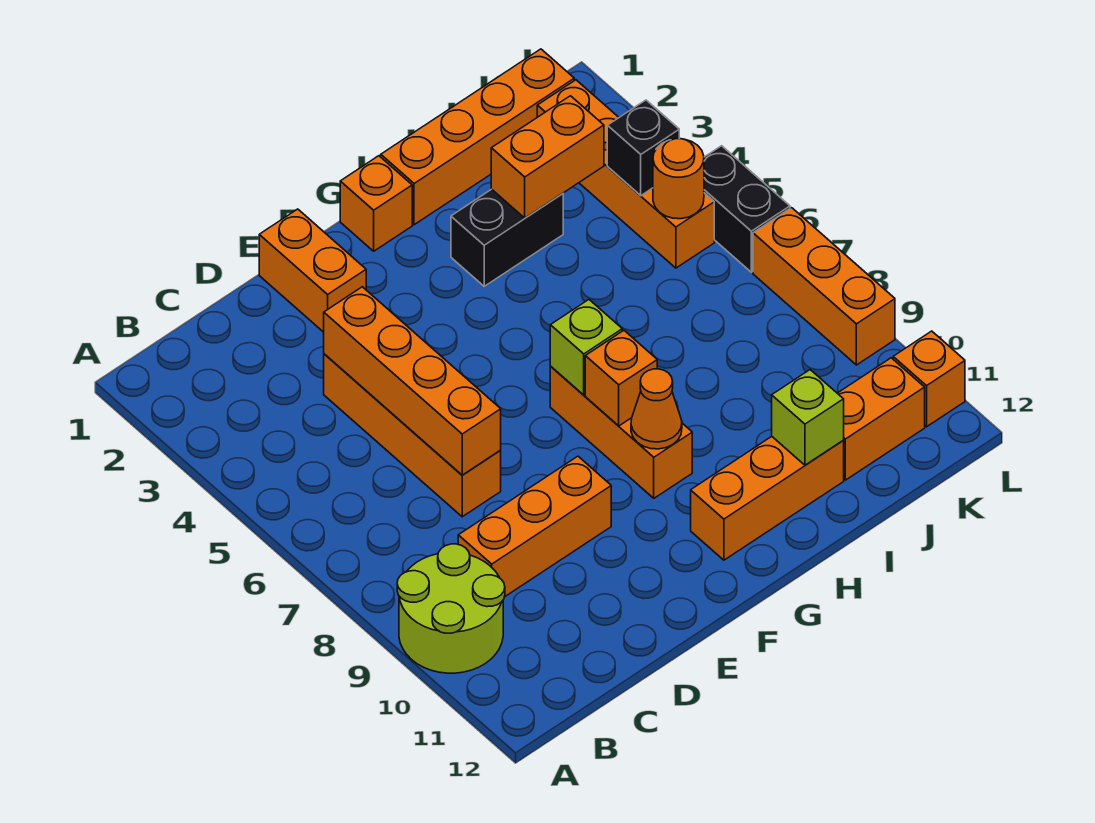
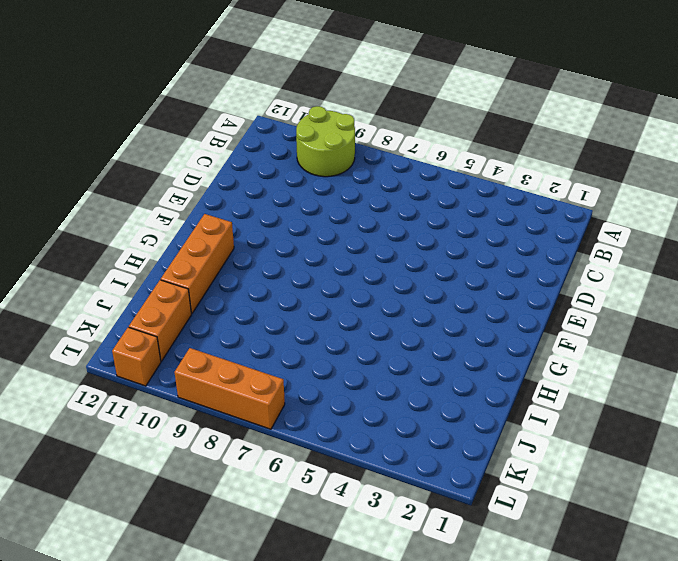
none -> orange brick C9:E9 level 1
none -> orange brick D4:D7 level 1
none -> orange brick E1:E2 level 1

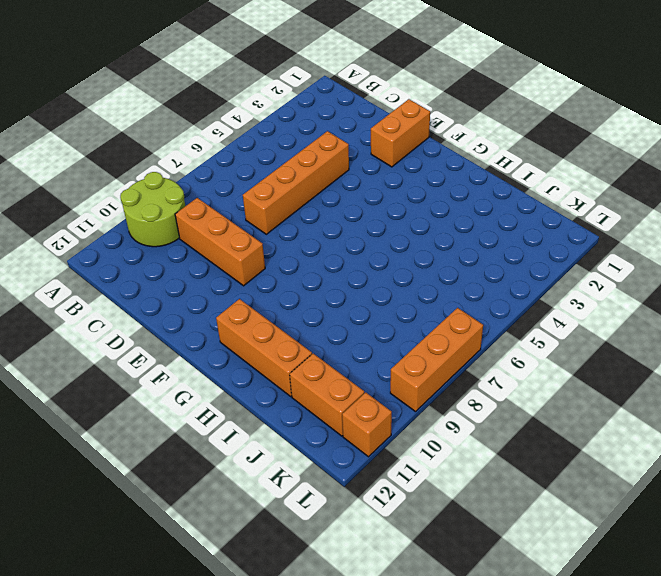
none -> orange brick G1 level 1
none -> orange brick G7:G9 level 1
none -> orange brick H1:K1 level 1

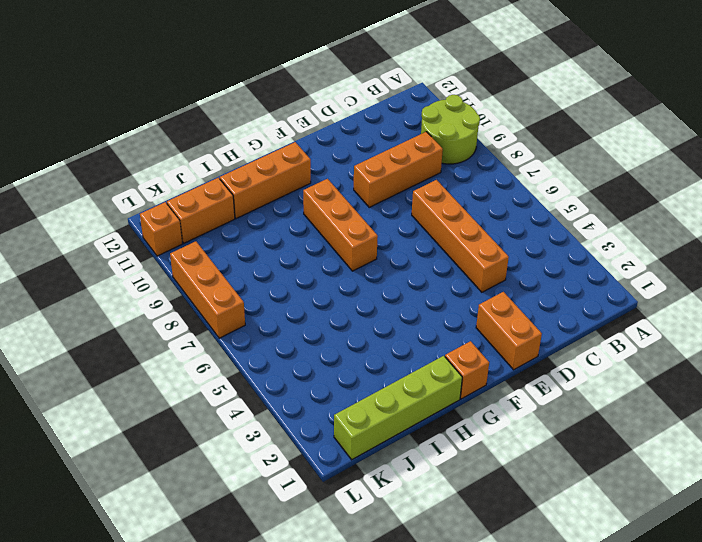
lime brick H1:K1 level 1 -> orange brick H1:K1 level 1
none -> black brick H3:I3 level 1
none -> orange brick K2:K5 level 1
none -> black brick L5:L6 level 1

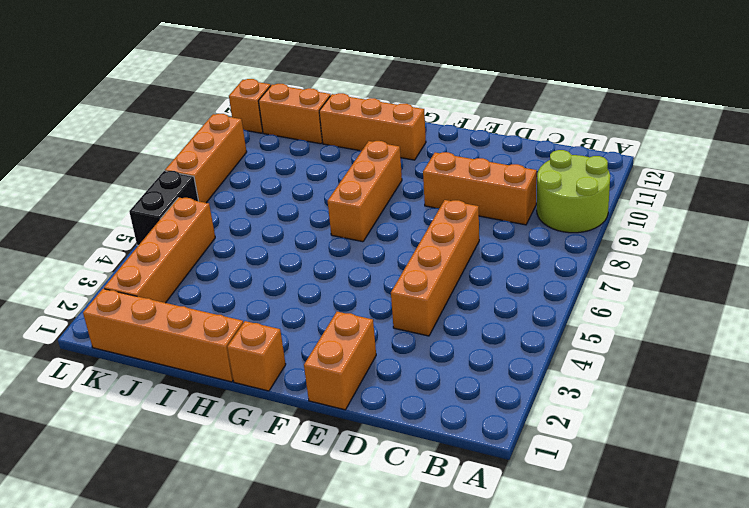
none -> black brick H3:I3 level 1
none -> orange brick D4:D7 level 2
none -> lime brick G7 level 2

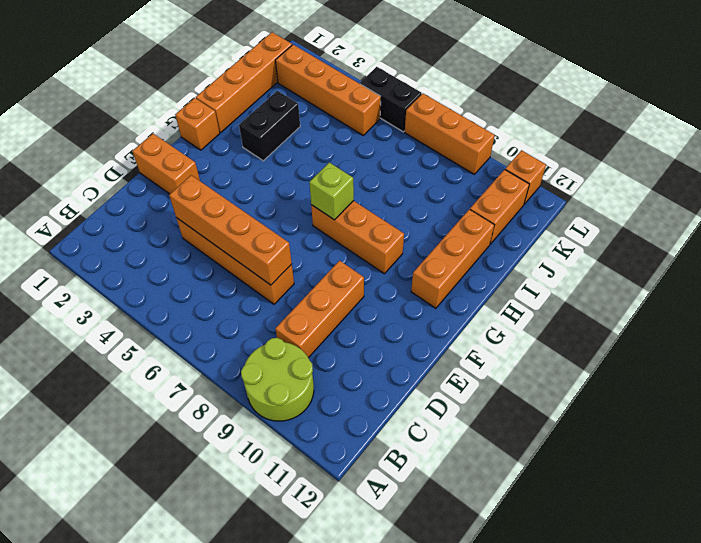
none -> orange brick G8 level 2
none -> orange cone G9 level 2
none -> orange brick I3:J3 level 2

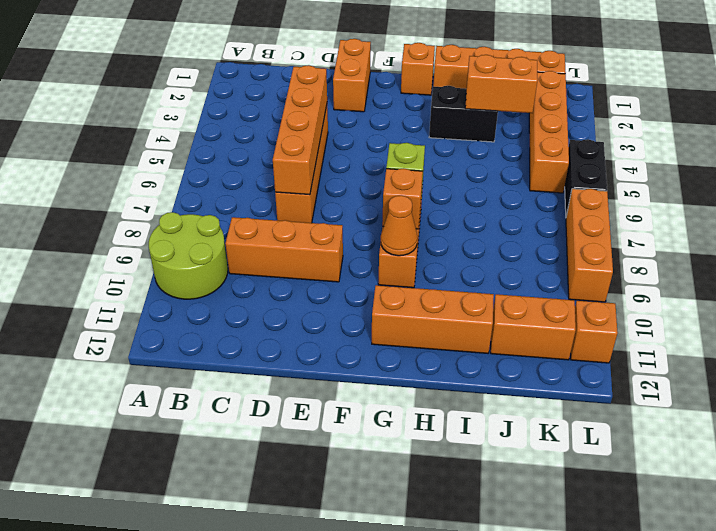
none -> lime brick I11 level 2
none -> black brick K4 level 2
none -> orange round brick K5 level 2

